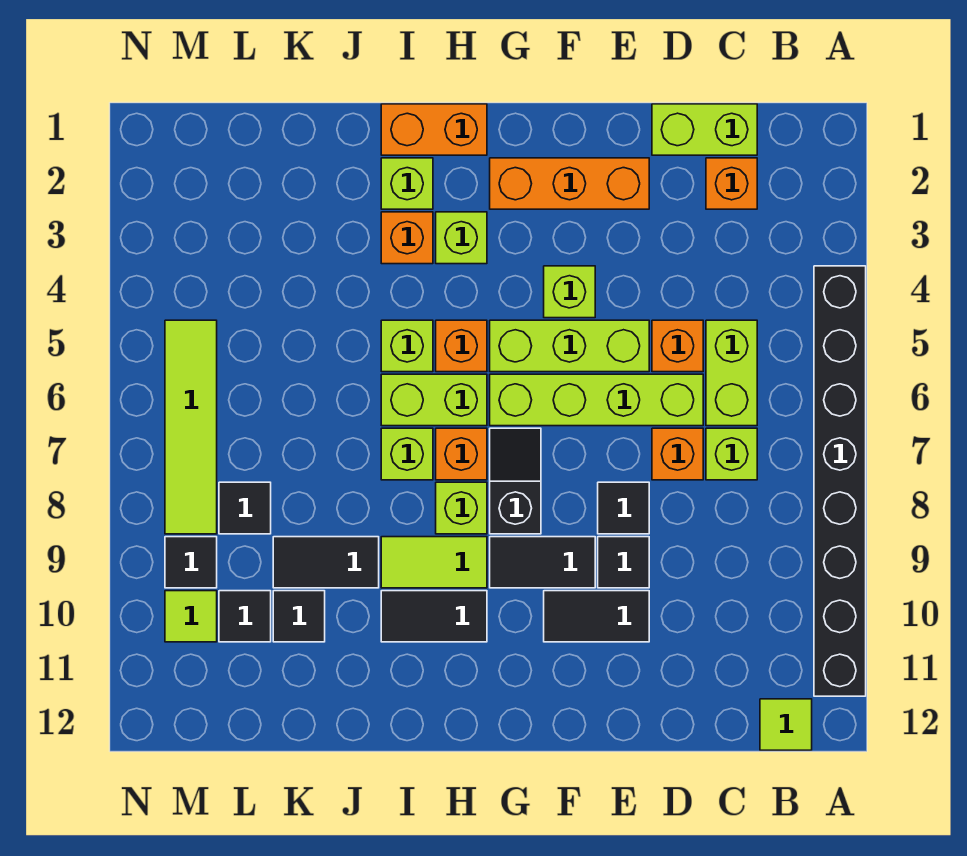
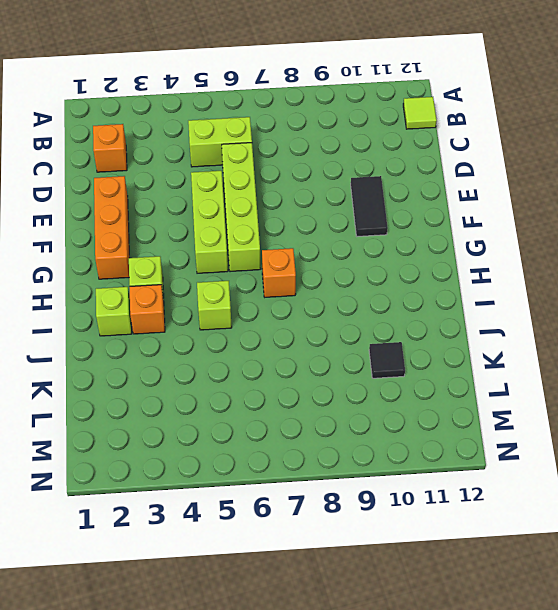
none -> black brick A4:A11 level 1
none -> lime brick C1:D1 level 1
none -> lime brick C7 level 1
none -> orange brick D5 level 1

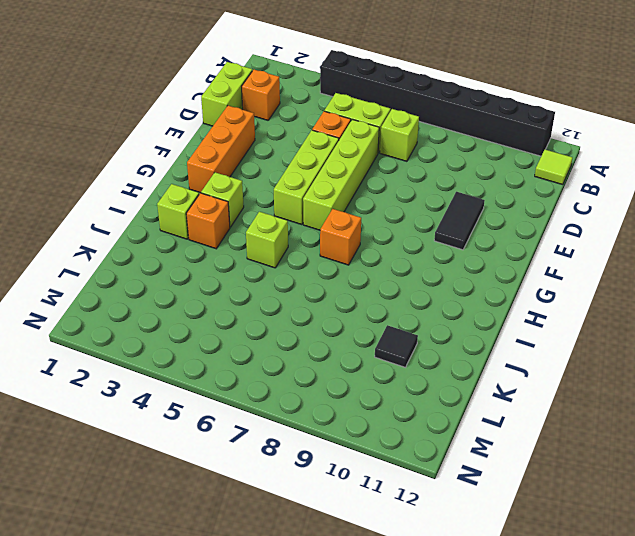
none -> orange brick D7 level 1
none -> black tile E8 level 1
none -> black tile E9 level 1
none -> lime brick F4 level 1

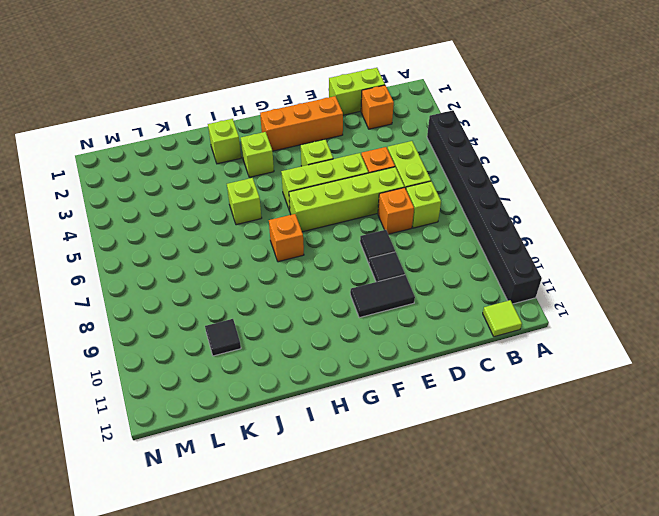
none -> black tile F9:G9 level 1
none -> black slope G7:G8 level 1 top 8
none -> orange brick H1:I1 level 1
none -> orange brick H5 level 1

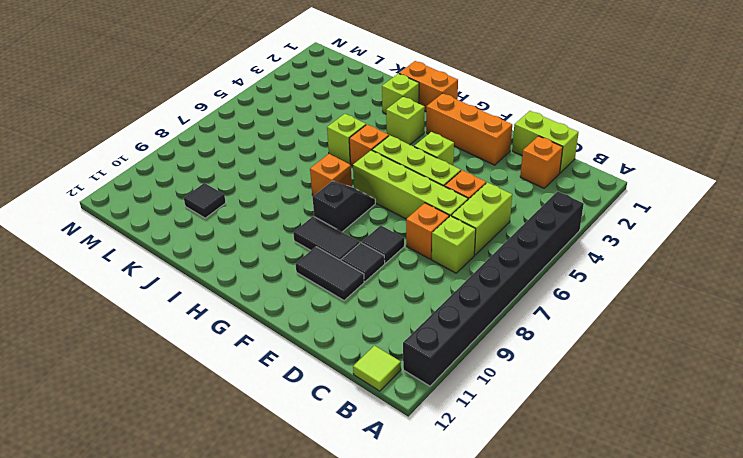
none -> lime brick H6:I6 level 1
none -> lime brick H8 level 1
none -> lime tile H9:I9 level 1
none -> black tile H10:I10 level 1

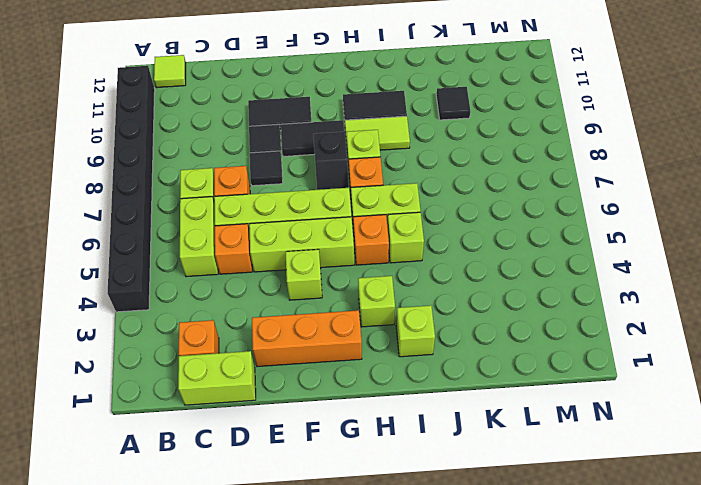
none -> orange brick H1:I1 level 1
none -> orange brick I3 level 1
none -> lime brick I7 level 1
none -> black tile J9:K9 level 1

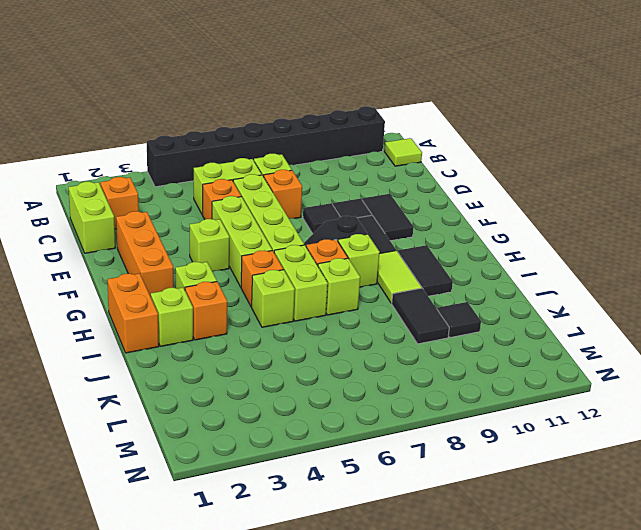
none -> black tile L8 level 1
none -> black tile L10 level 1
none -> lime tile M5:M8 level 1
none -> black tile M9 level 1

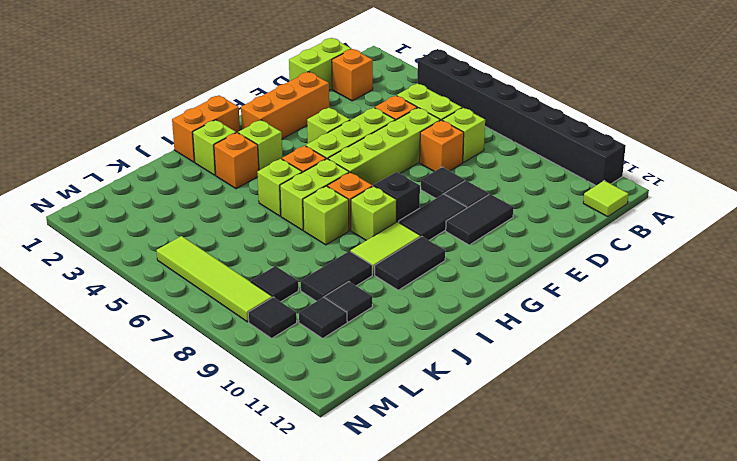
none -> lime tile M10 level 1

